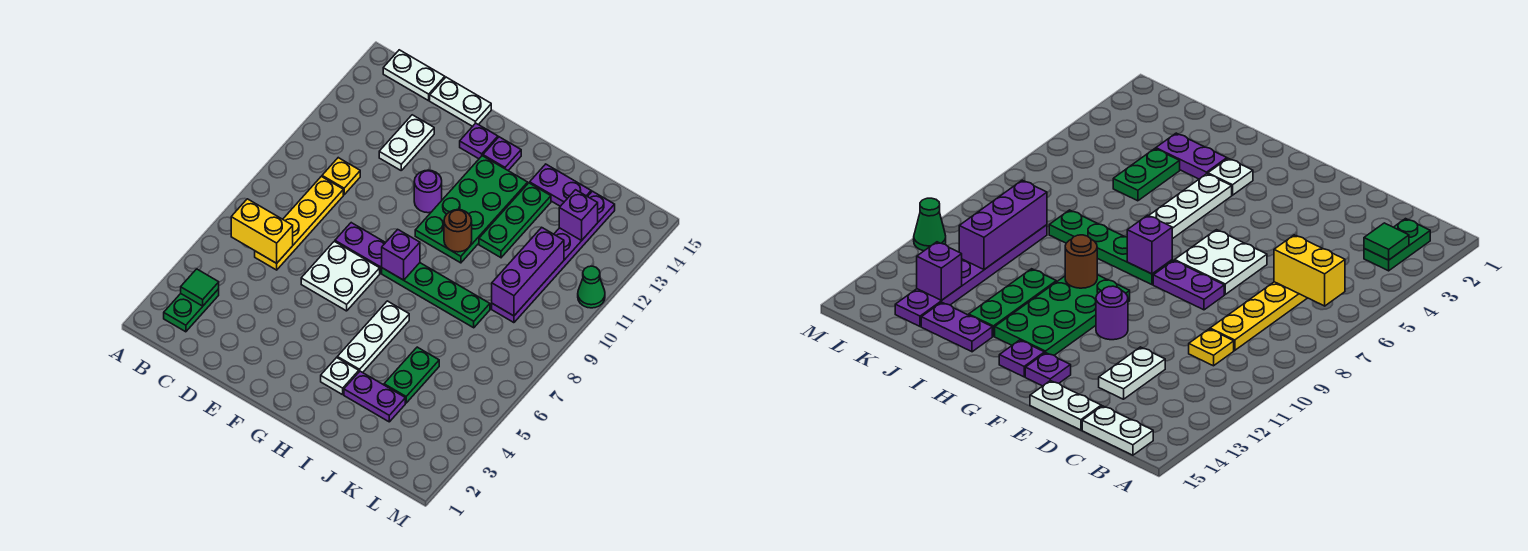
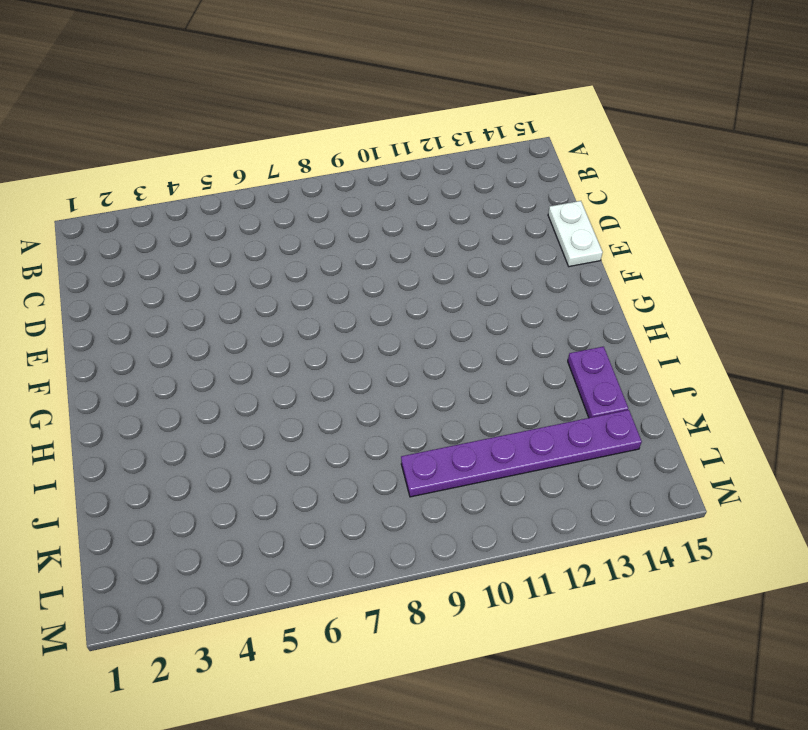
none -> green plate B2:B3 level 1
none -> white plate B15:C15 level 1
none -> yellow plate C6:C9 level 1

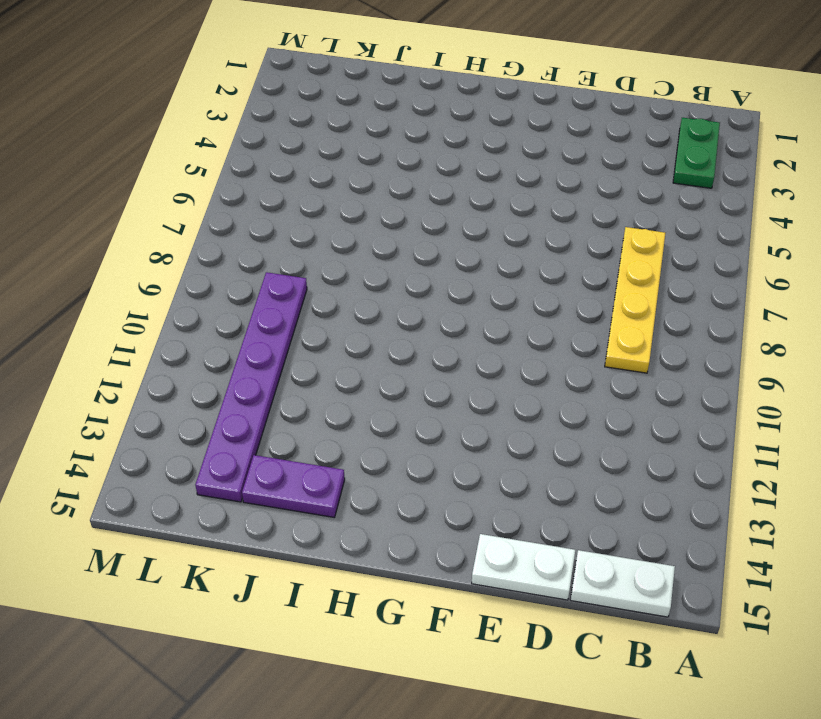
none -> yellow plate C10 level 1
none -> white plate D12:D13 level 1
none -> white plate E6:F7 level 1

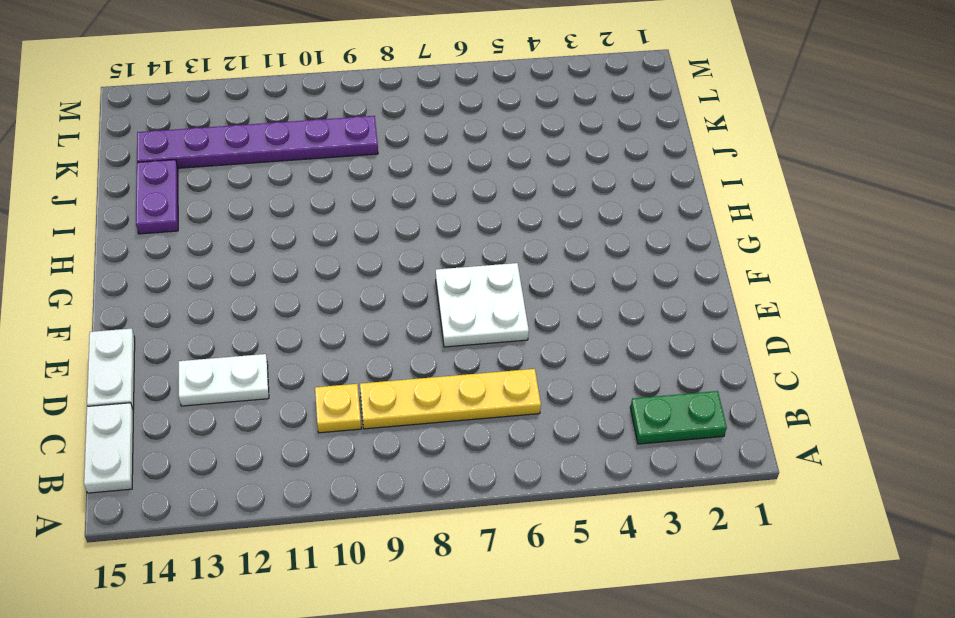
none -> purple plate E8:F8 level 1
none -> purple round brick F11 level 1
none -> purple plate F14 level 1

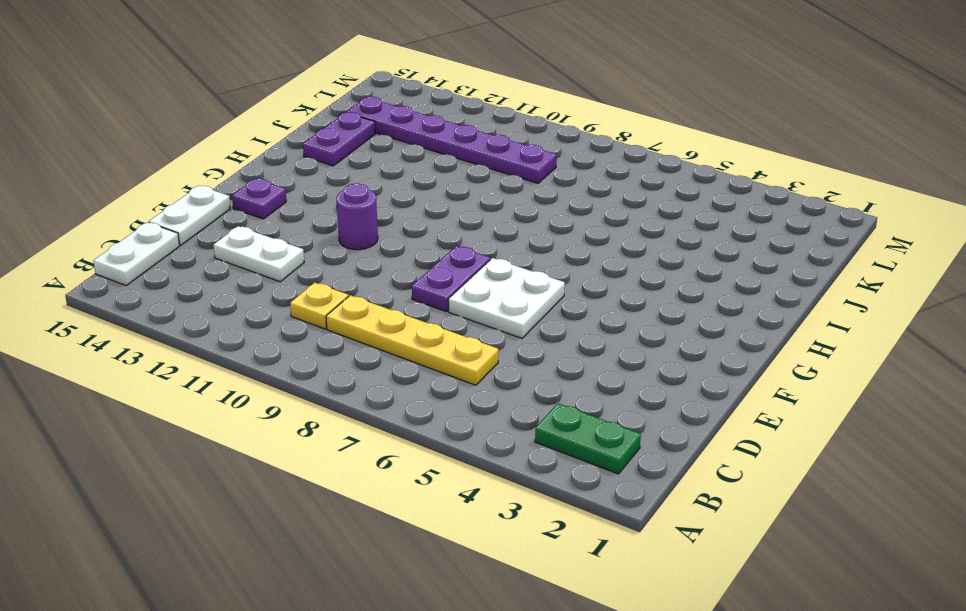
none -> green plate G8:J8 level 1
none -> green plate G10:H13 level 1
none -> purple plate G14 level 1

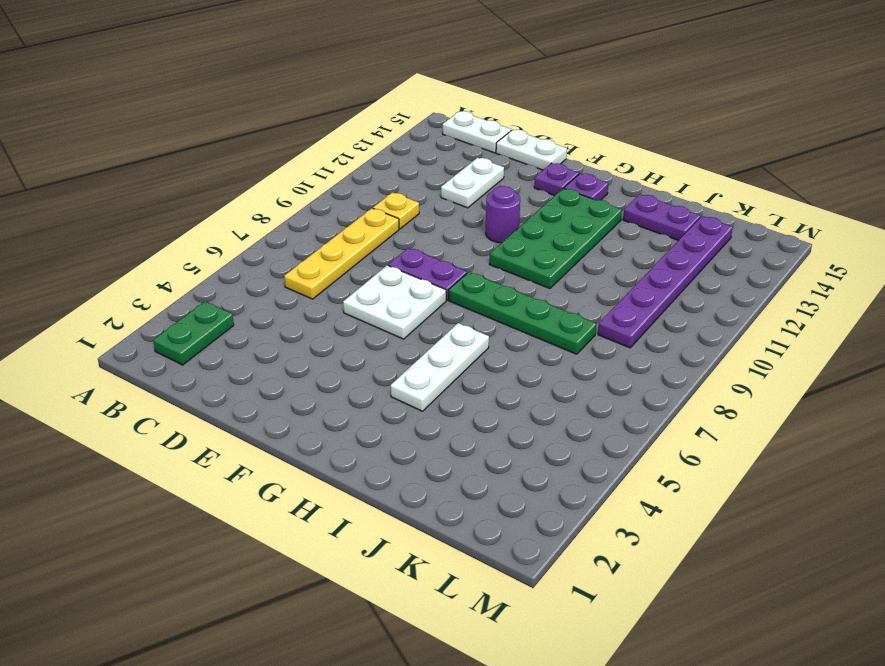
none -> white plate H3 level 1
none -> purple plate I3:J3 level 1
none -> green plate I11:I13 level 1

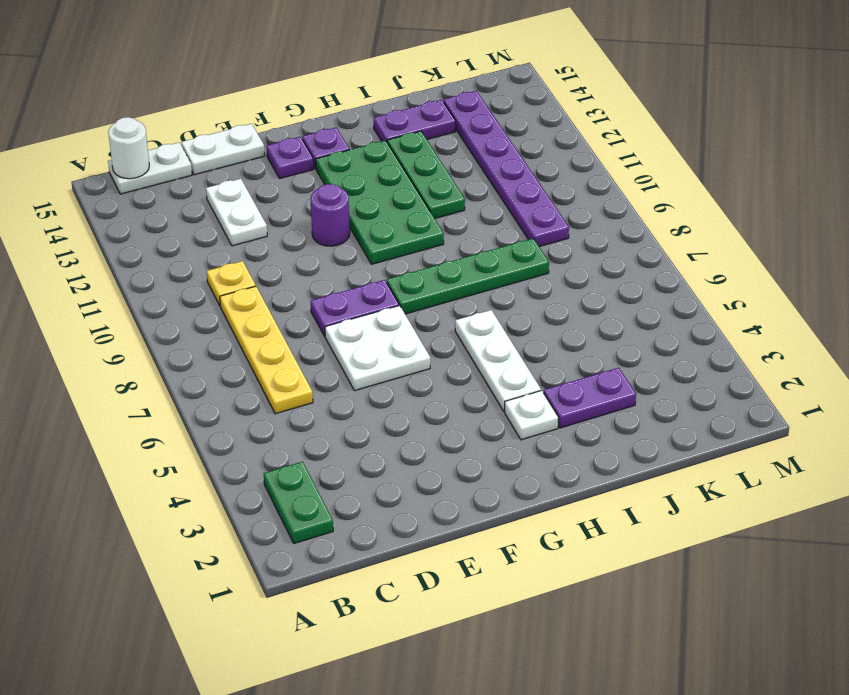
white round brick B15 level 2 -> none
none -> green plate J4:J5 level 1
none -> green cone M11 level 1
none -> green tile B3 level 2

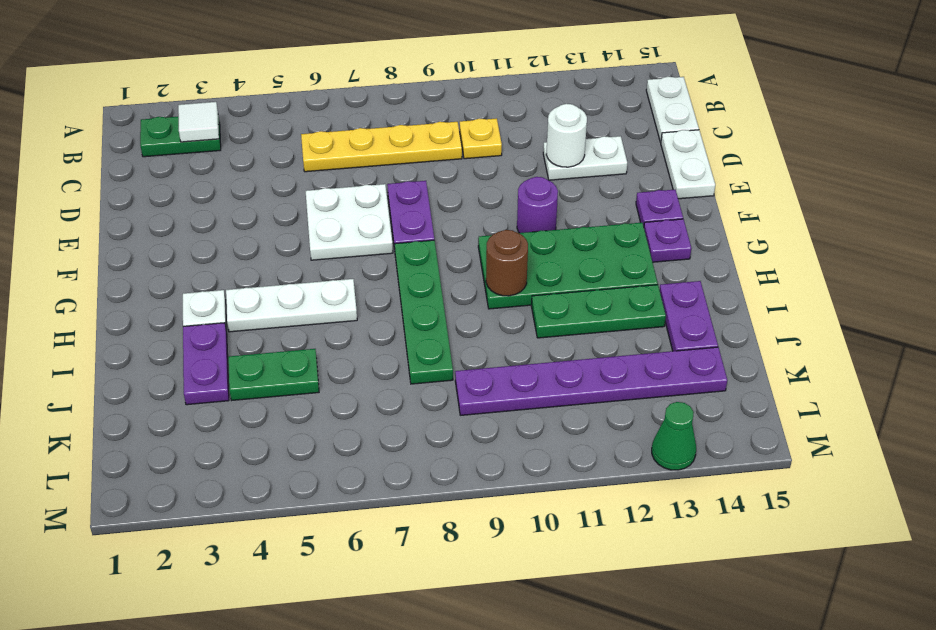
white tile B3 level 2 -> green tile B3 level 2
white round brick D12 level 2 -> none
green cone M13 level 1 -> green cone M11 level 1
none -> yellow brick B6:C6 level 2
none -> purple brick G8 level 2
none -> purple brick K9:K11 level 2

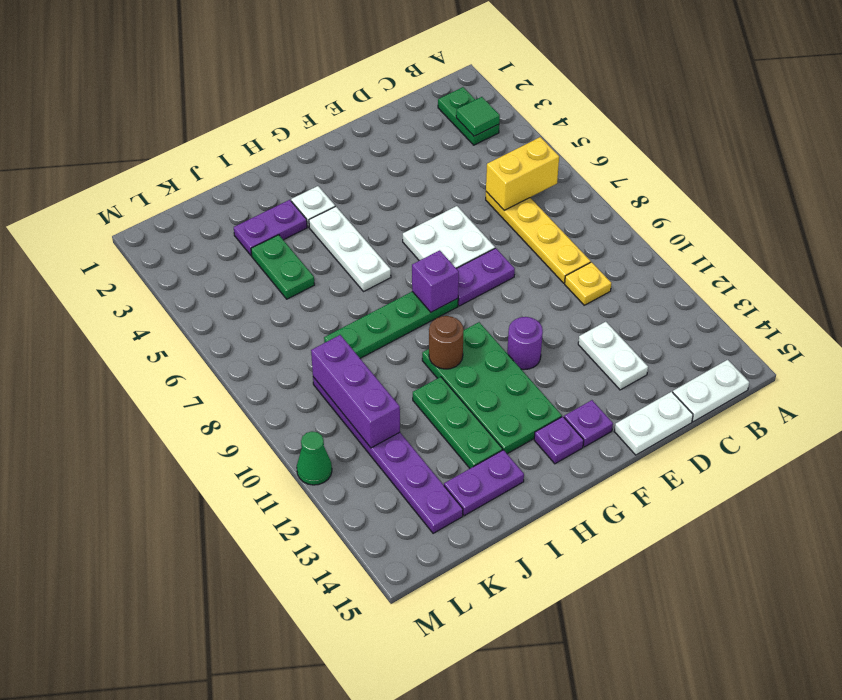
none -> purple brick K13 level 2

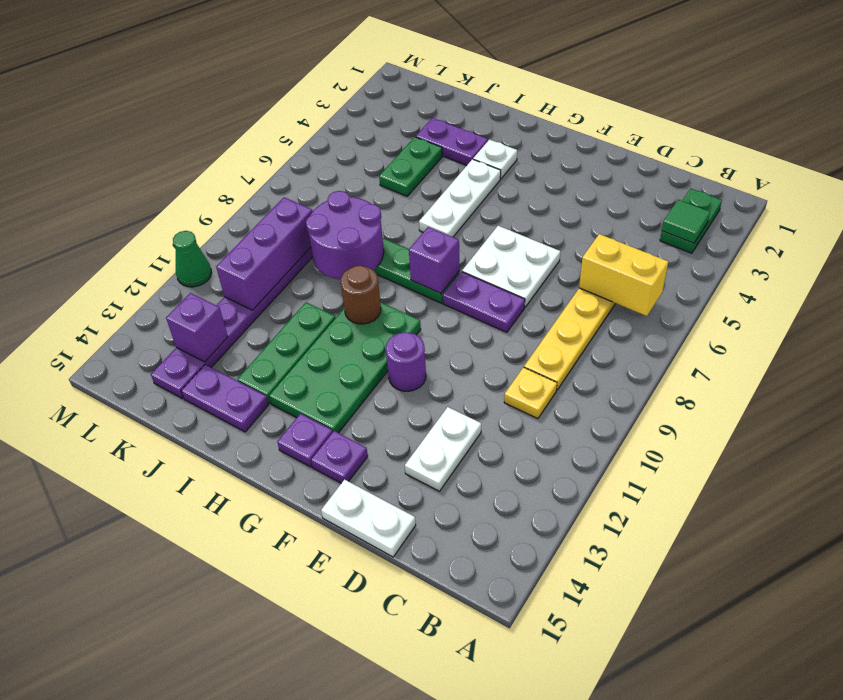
purple round brick I8:J9 level 2 -> none
none -> white plate B15:C15 level 1

